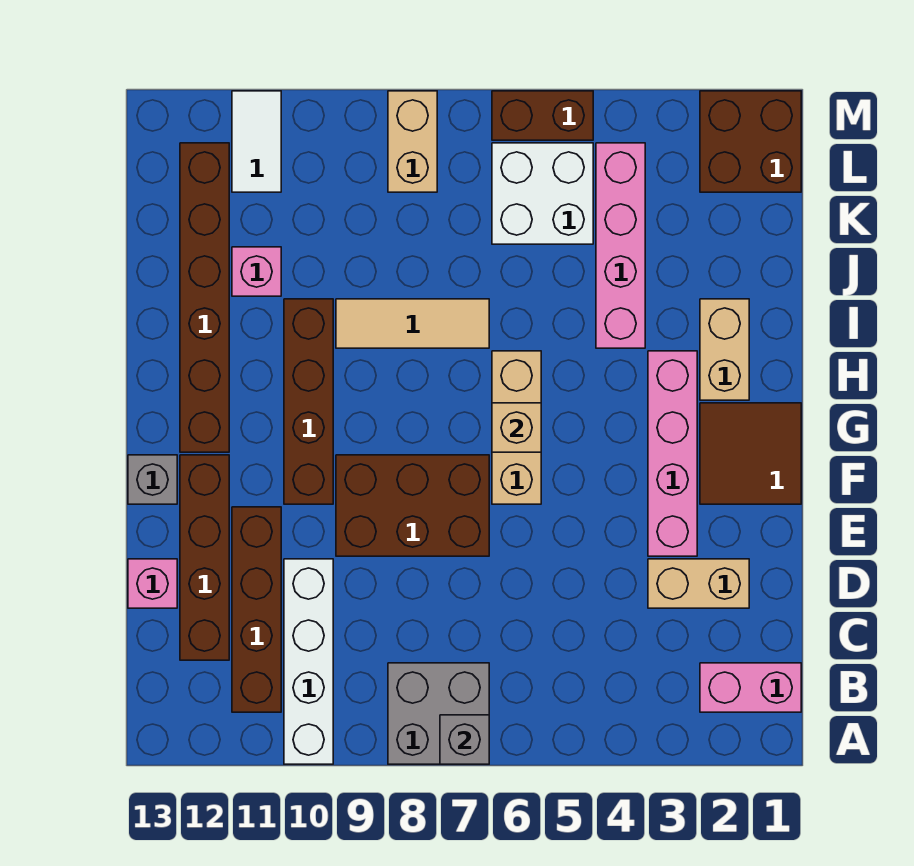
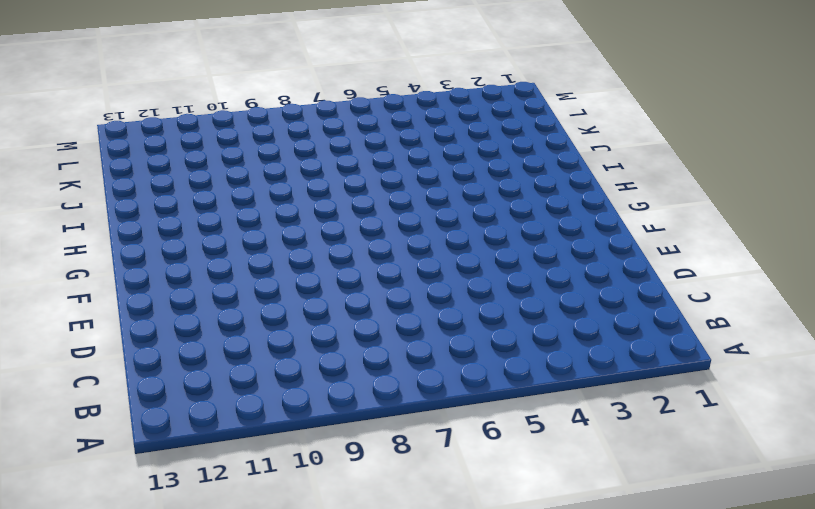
none -> grey brick A7:B8 level 1
none -> white brick A10:D10 level 1
none -> pink brick B1:B2 level 1

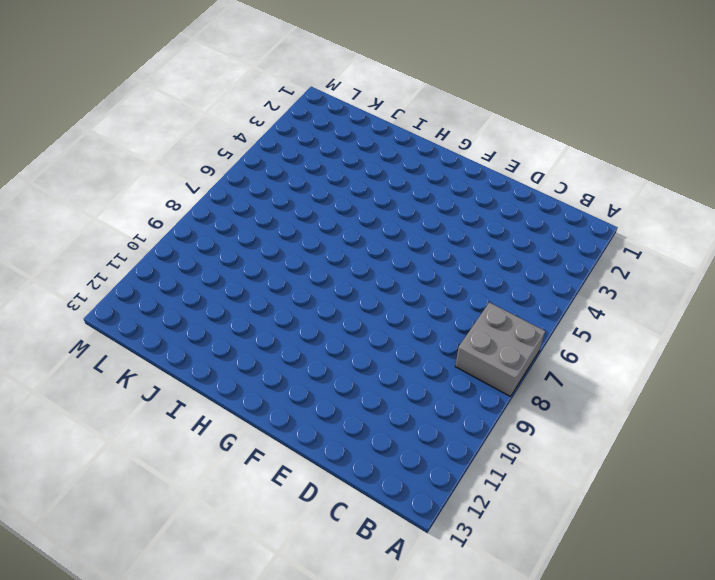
none -> white brick A10:D10 level 1
none -> pink brick B1:B2 level 1
none -> brown brick B11:E11 level 1

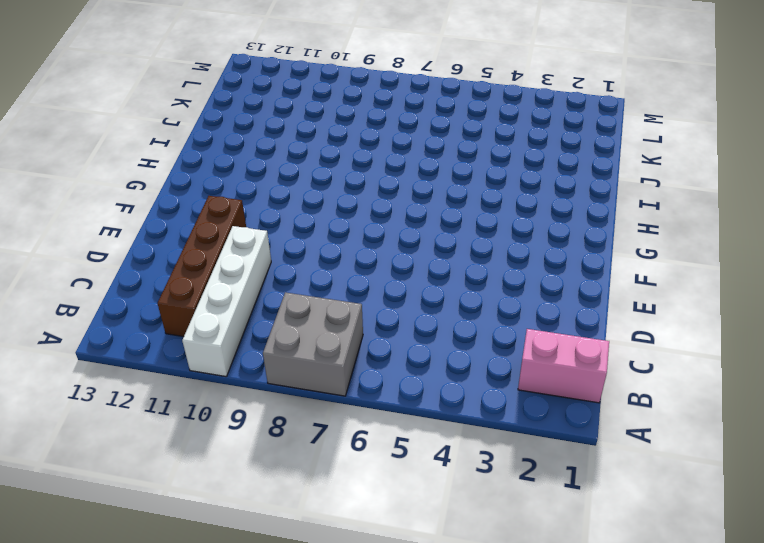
none -> brown brick C12:F12 level 1
none -> tan brick D2:D3 level 1
none -> pink brick D13 level 1

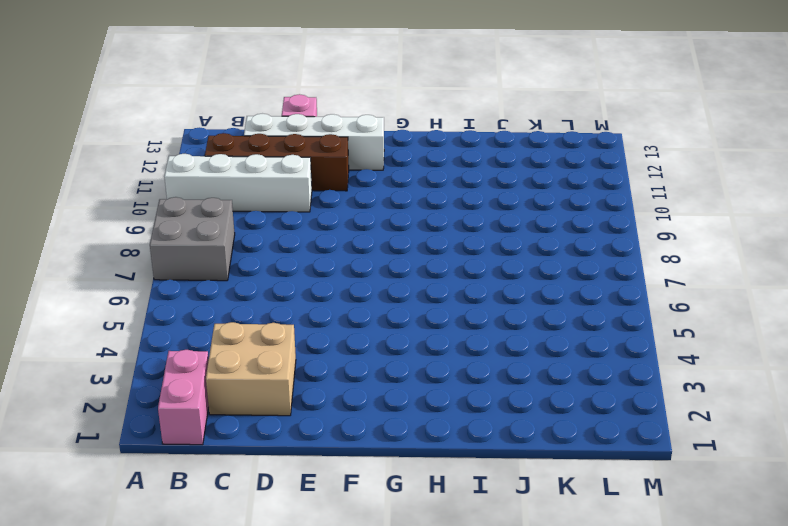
tan brick C2:D3 level 1 -> tan brick D2:D3 level 1
white brick C12:F12 level 1 -> brown brick C12:F12 level 1
none -> pink brick E3:H3 level 1
none -> brown brick E7:F9 level 1
none -> brown tile F1:G2 level 1

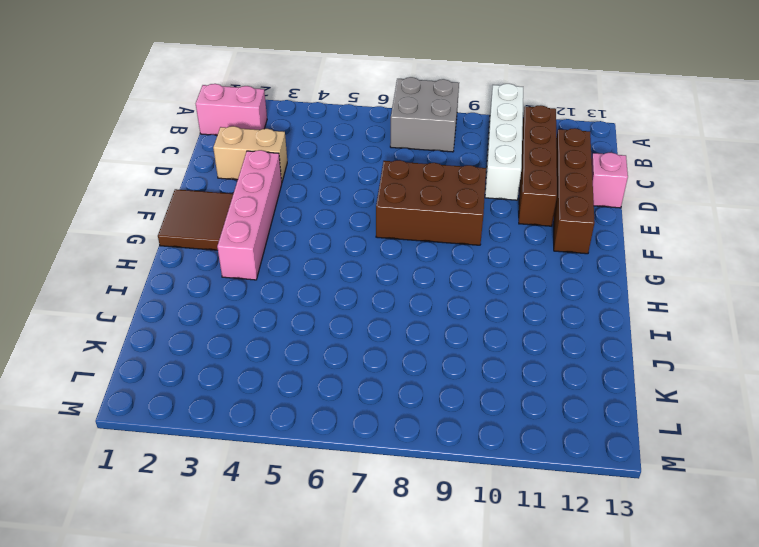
none -> tan brick F6:H6 level 1
none -> brown brick F10:I10 level 1
none -> grey brick F13 level 1

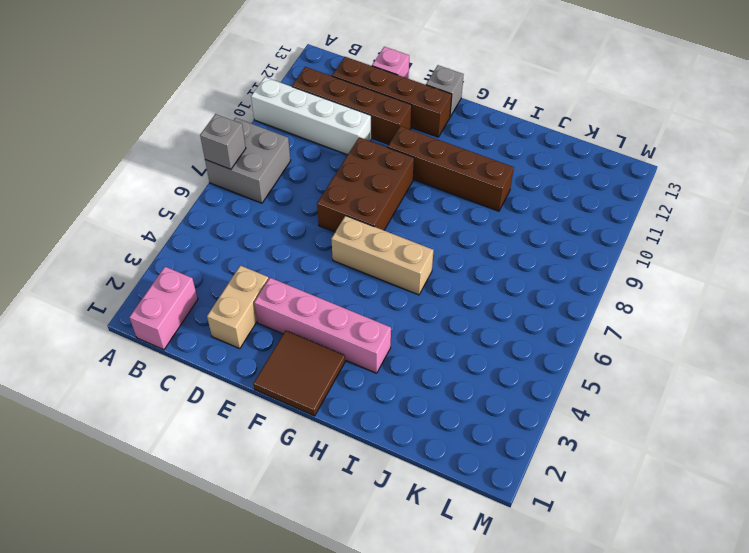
none -> brown brick G12:L12 level 1
none -> tan brick H2:I2 level 1
none -> pink brick I4:L4 level 1

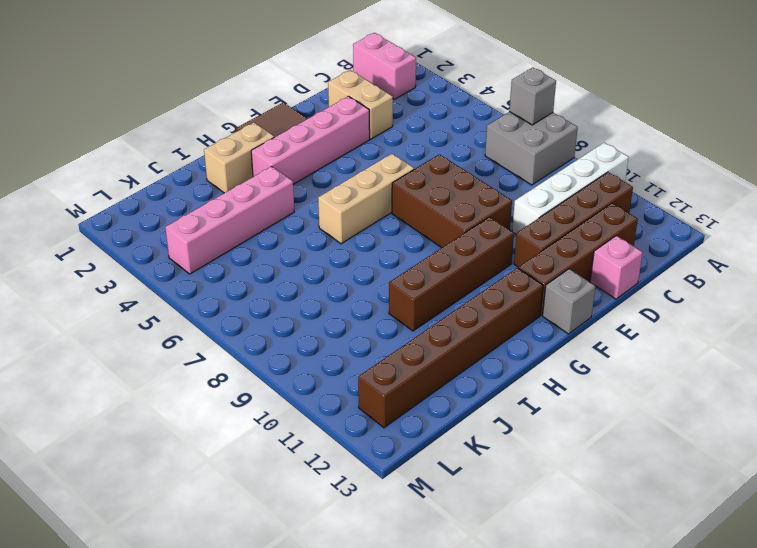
none -> tan tile I7:I9 level 1
none -> pink brick J11 level 1
none -> white brick K5:L6 level 1

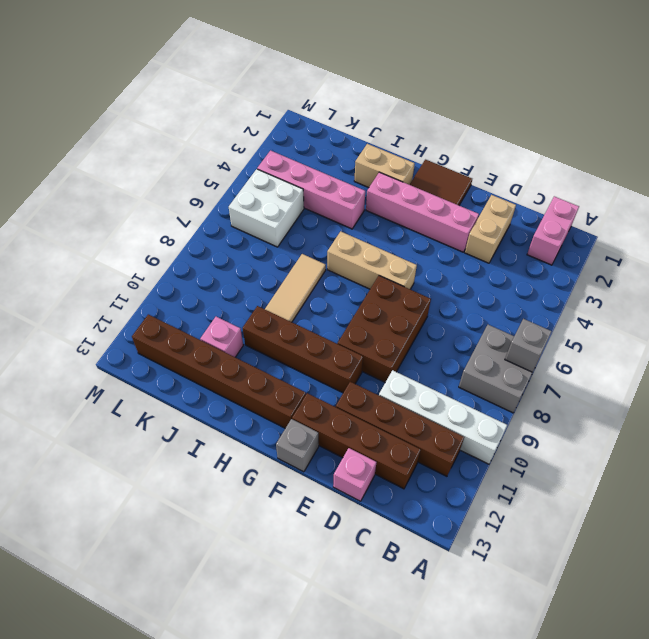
none -> brown brick L1:M2 level 1
none -> tan brick L8:M8 level 1
none -> white tile L11:M11 level 1

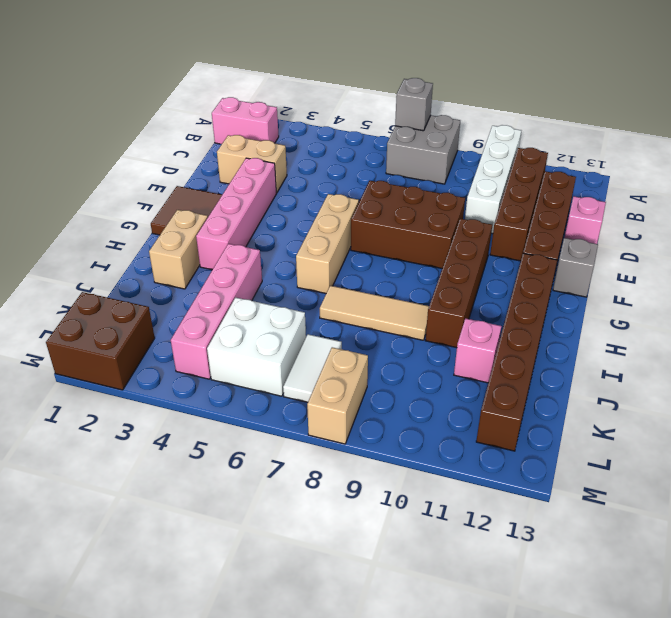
white tile K7:L7 level 1 -> white tile L11:M11 level 1
none -> brown brick M5:M6 level 1
none -> tan brick G6 level 2

